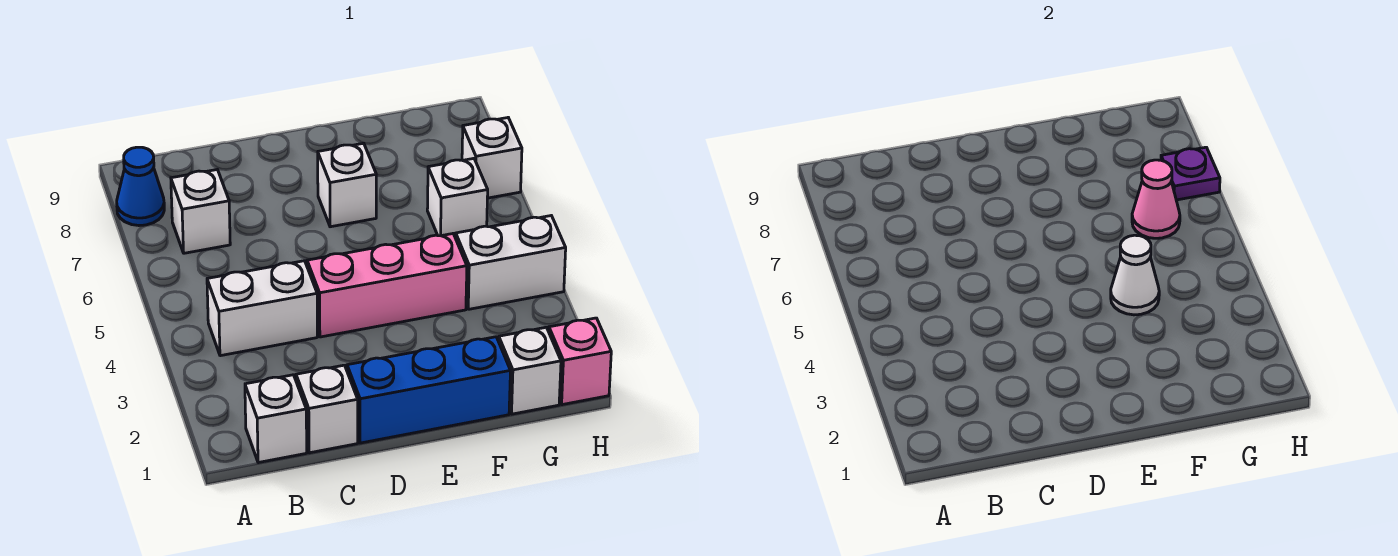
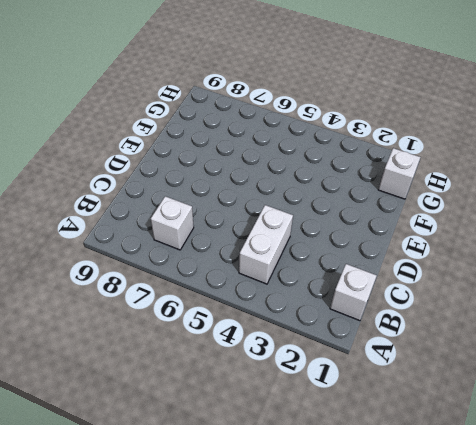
none -> blue cone A8 level 1
none -> white brick C1 level 1
none -> blue brick D1:F1 level 1

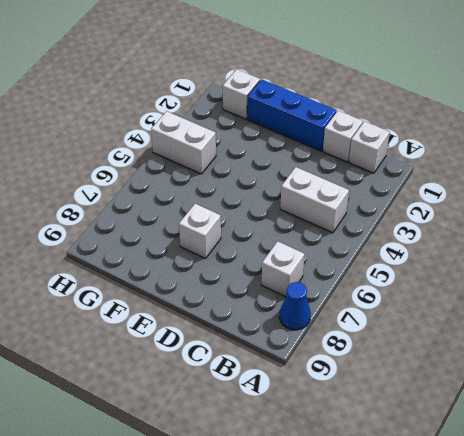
none -> pink brick D4:F4 level 1
none -> white brick G6 level 1
none -> pink brick H1 level 1

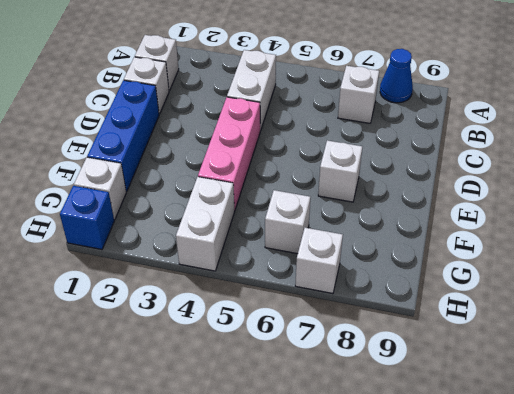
blue brick H1 level 1 -> pink brick H1 level 1
none -> white cone F4 level 2
none -> pink cone G6 level 2
none -> purple plate H7 level 2

